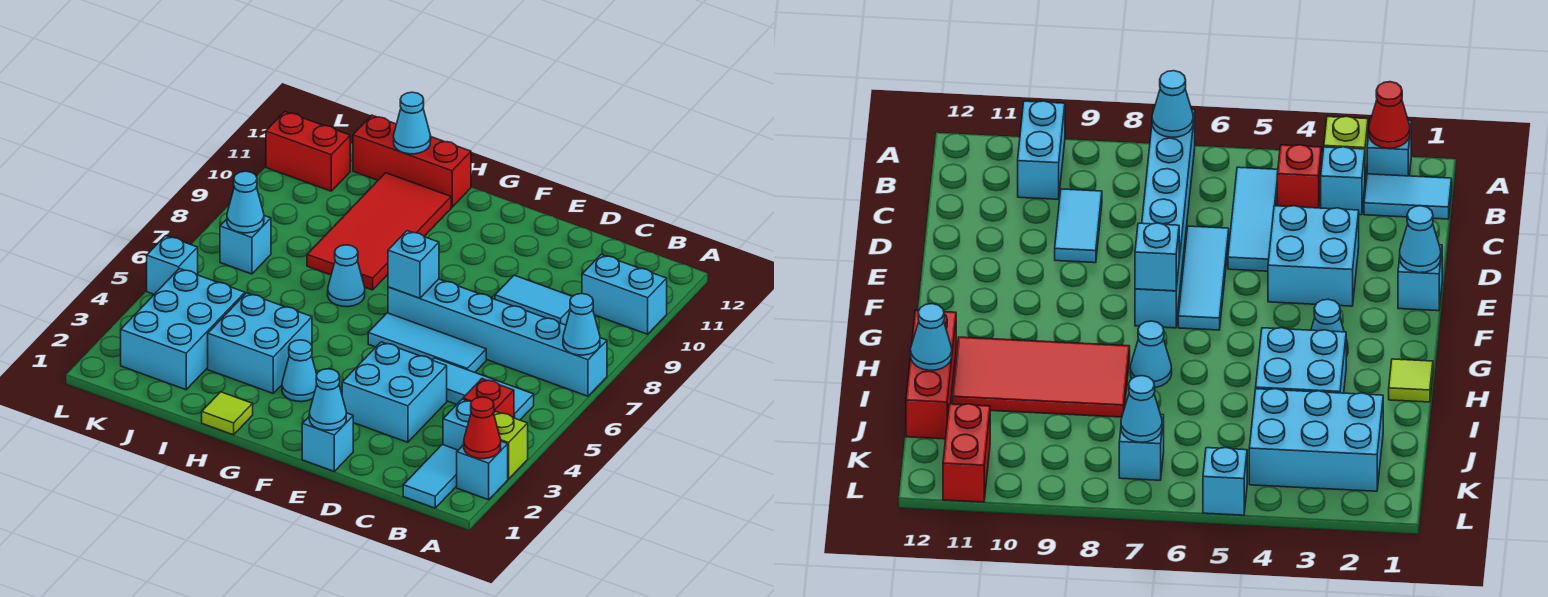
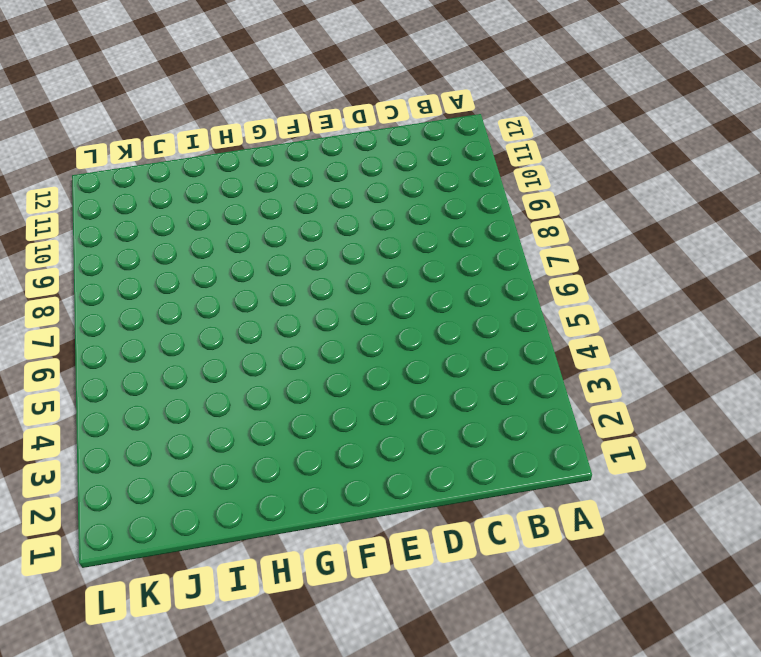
none -> cyan brick A2 level 1
none -> lime brick A3 level 1
none -> cyan brick A7:F7 level 1

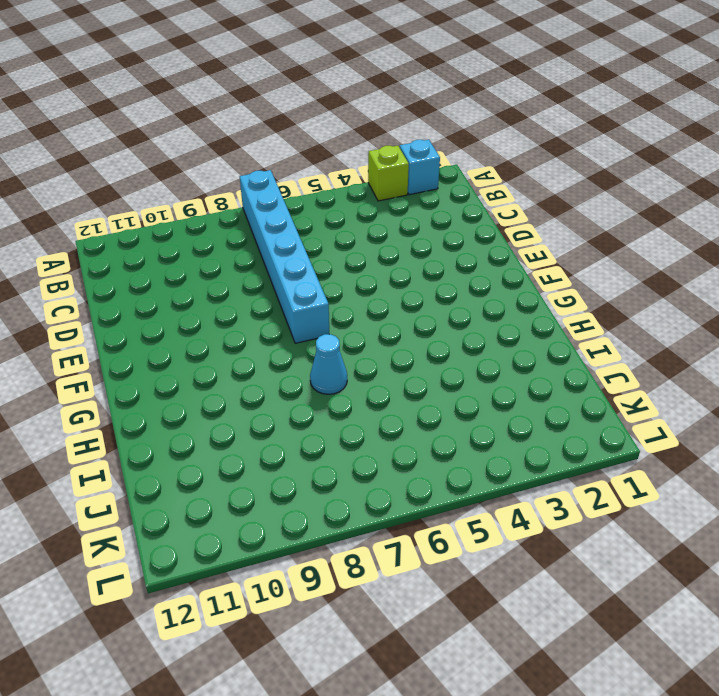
none -> cyan brick A10:B10 level 1
none -> cyan tile B1:B2 level 1
none -> cyan brick B3 level 1

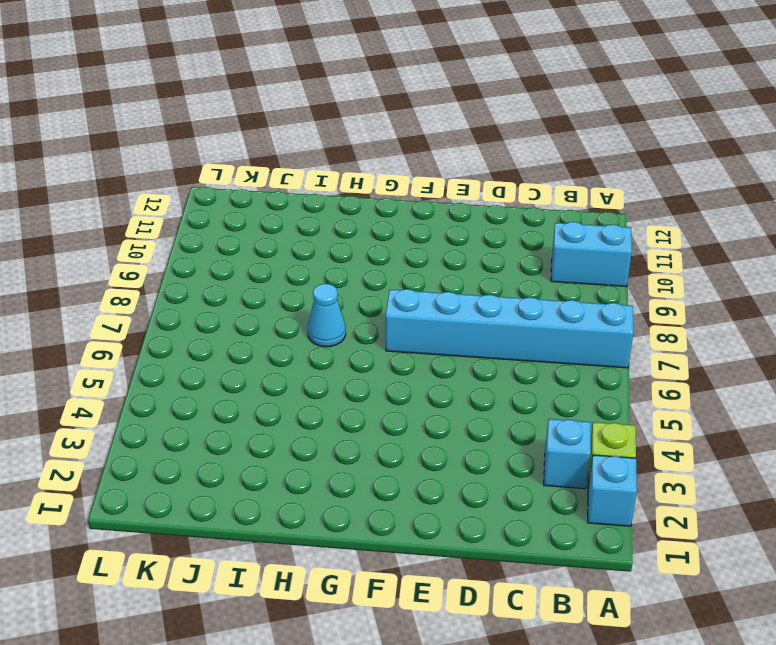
none -> cyan tile B1:B2 level 1
none -> red brick B4 level 1
none -> cyan tile B5:D5 level 1

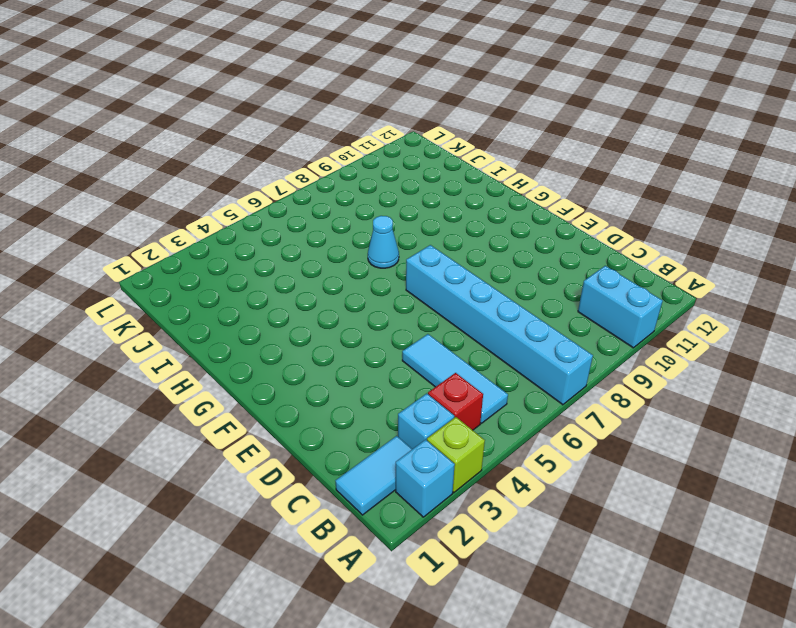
none -> cyan tile C9:D9 level 1
none -> cyan brick D3:E4 level 1
none -> cyan tile D6:F6 level 1

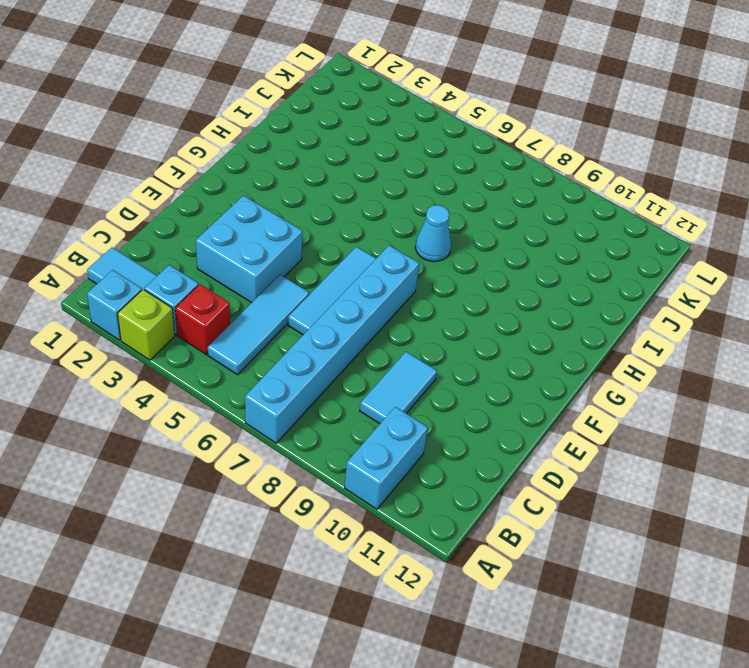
none -> cyan brick E1 level 1
none -> cyan cone G3 level 1
none -> lime tile H1 level 1

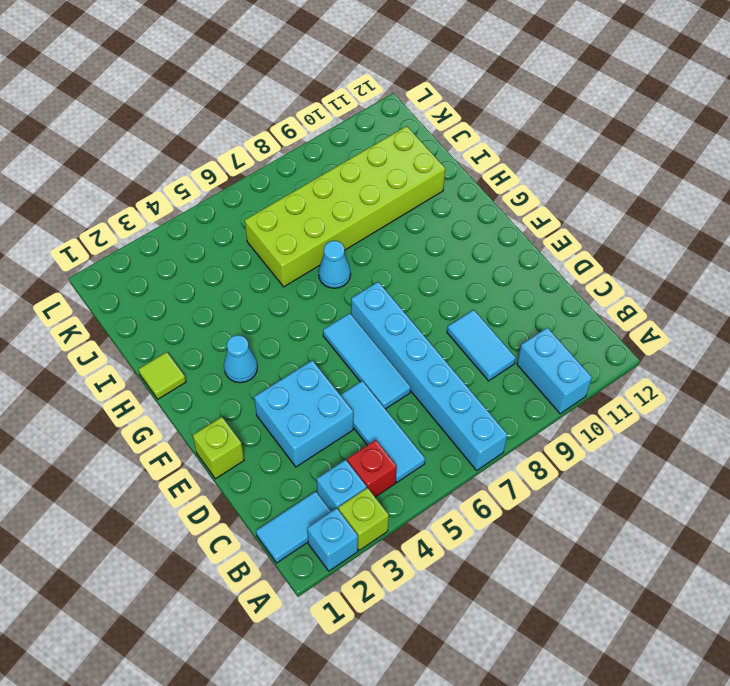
lime brick E1 level 1 -> cyan brick E1 level 1
lime brick I6:J11 level 1 -> red tile H8:I11 level 1
none -> cyan brick H3:I4 level 1
none -> red brick H12:J12 level 1
none -> cyan brick J2:K4 level 1

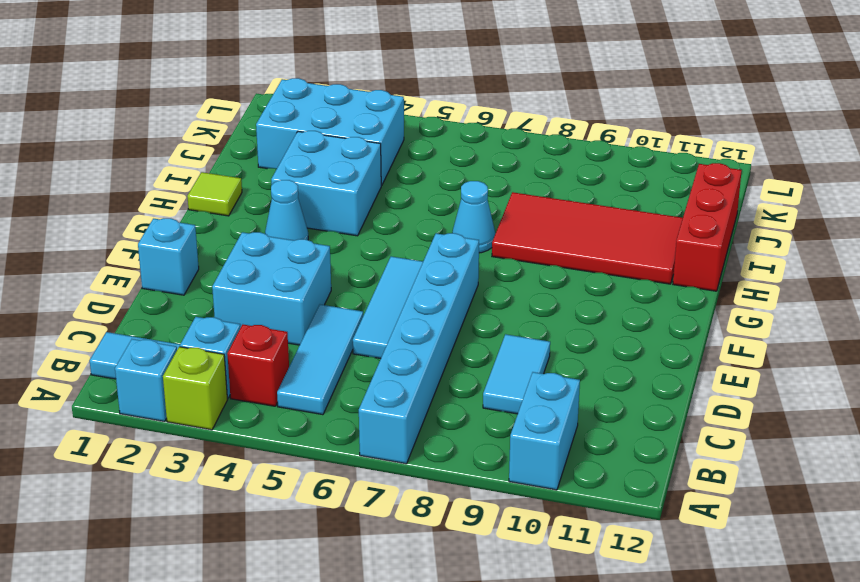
none -> cyan brick K7 level 1
none -> red brick K11:L11 level 1
none -> cyan brick L5 level 1

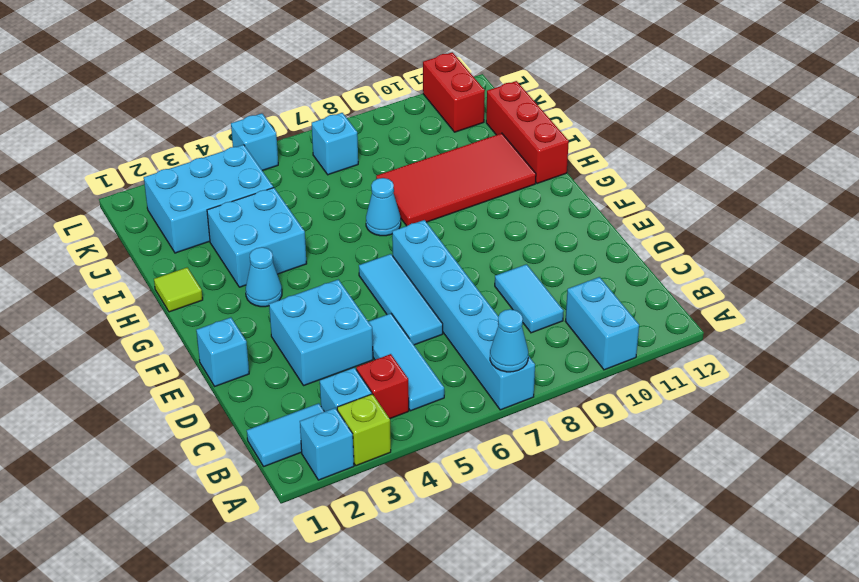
none -> red cone A2 level 2
none -> cyan cone E1 level 2
none -> cyan brick F7 level 2

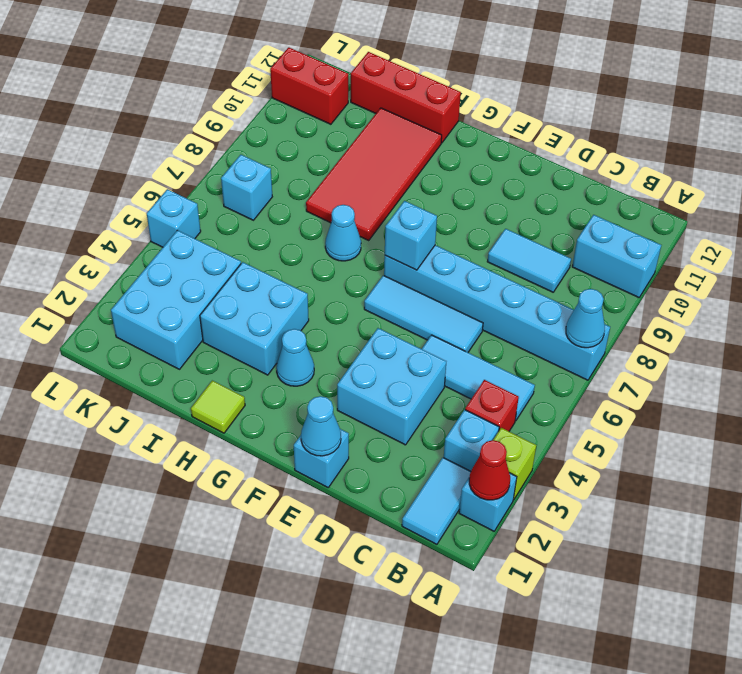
none -> cyan cone I12 level 2
none -> cyan cone K7 level 2

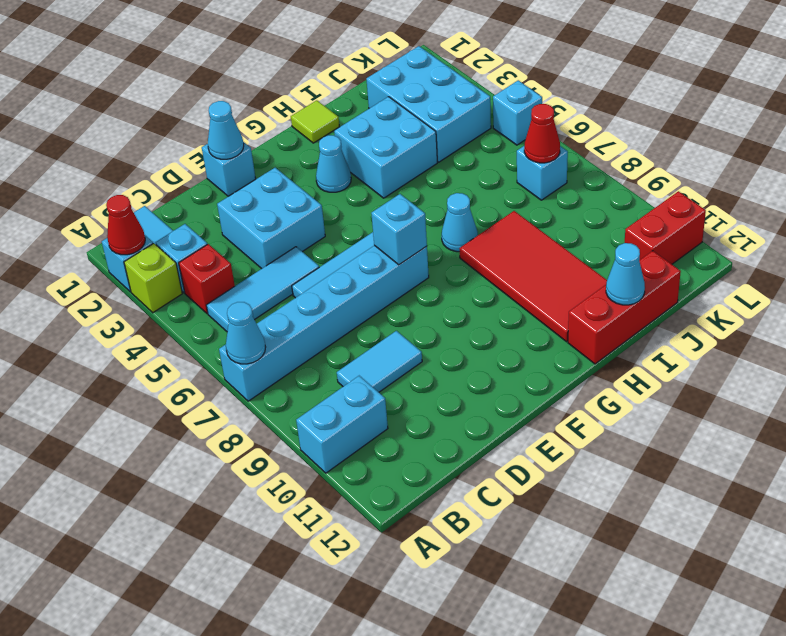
red cone K7 level 2 -> cyan cone K7 level 2

